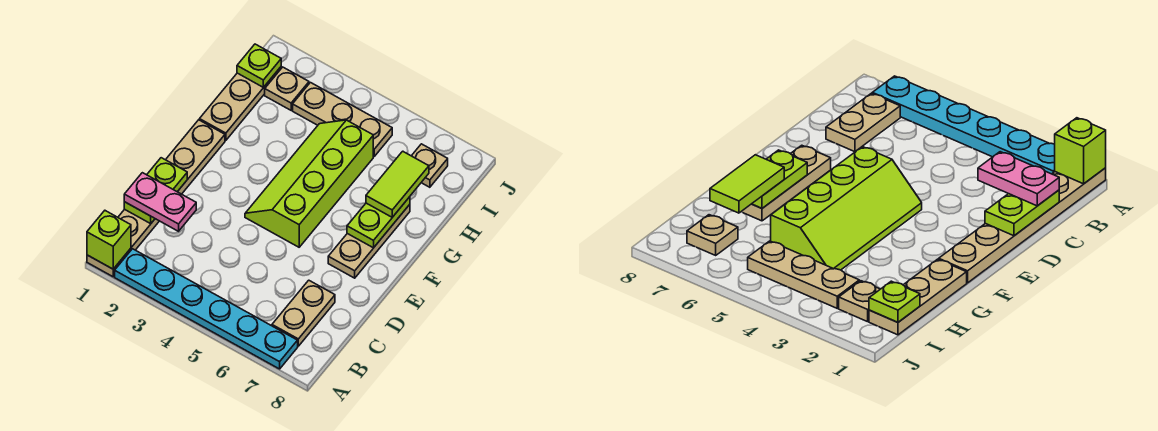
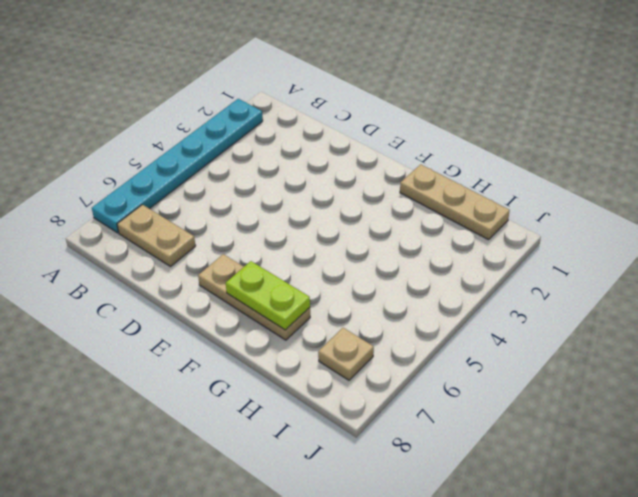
none -> tan plate A1:F1 level 1
none -> lime slope E4:H5 level 1 top 5
none -> tan plate I2 level 1

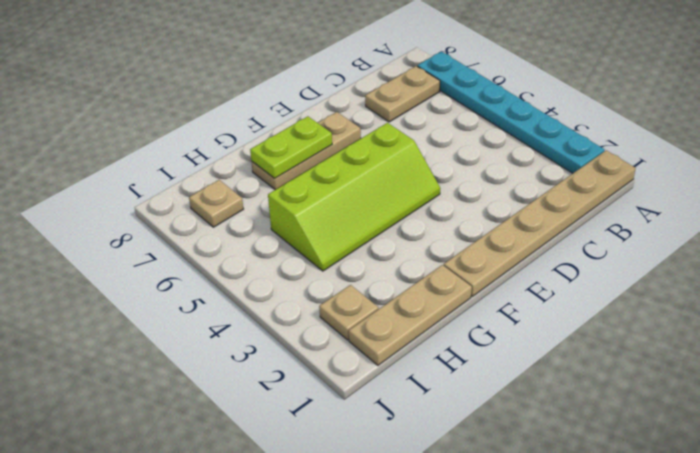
none -> tan plate I3:I5 level 1
none -> lime brick A1 level 2
none -> lime plate C1:D1 level 2

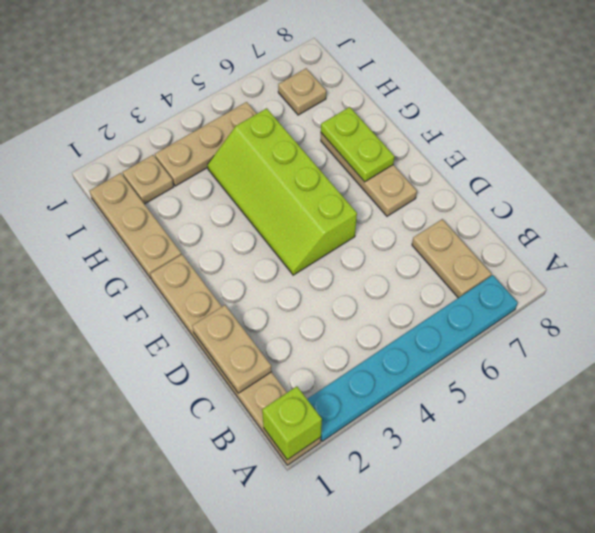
tan plate C1:D1 level 2 -> lime plate C1:D1 level 2
none -> lime plate I1 level 2
none -> pink plate C1:C2 level 3
none -> lime tile G7:H7 level 3

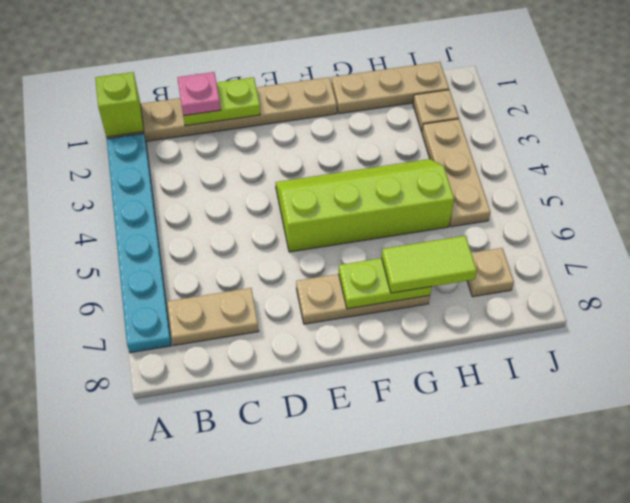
pink plate C1 level 3 -> pink plate C1:C2 level 3
none -> lime plate I1 level 2

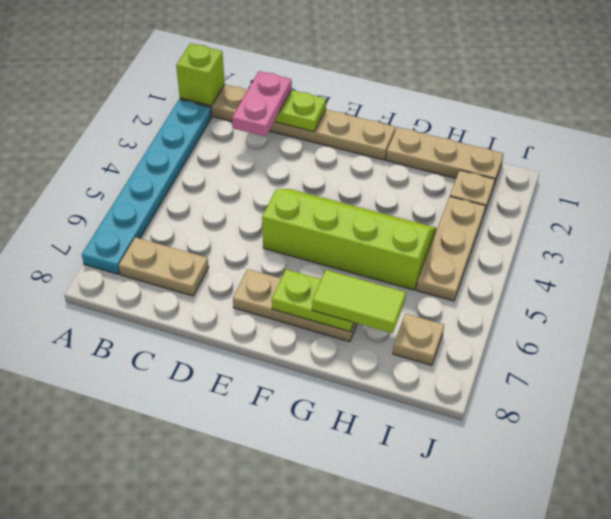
none -> lime plate I1 level 2

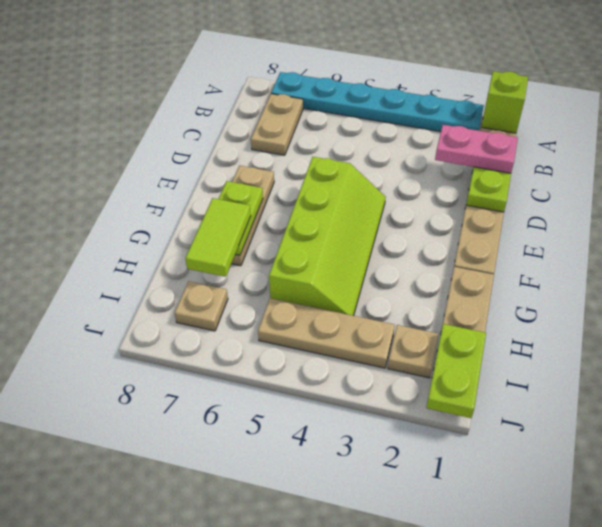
lime plate I1:J1 level 2 -> lime plate I1 level 2

